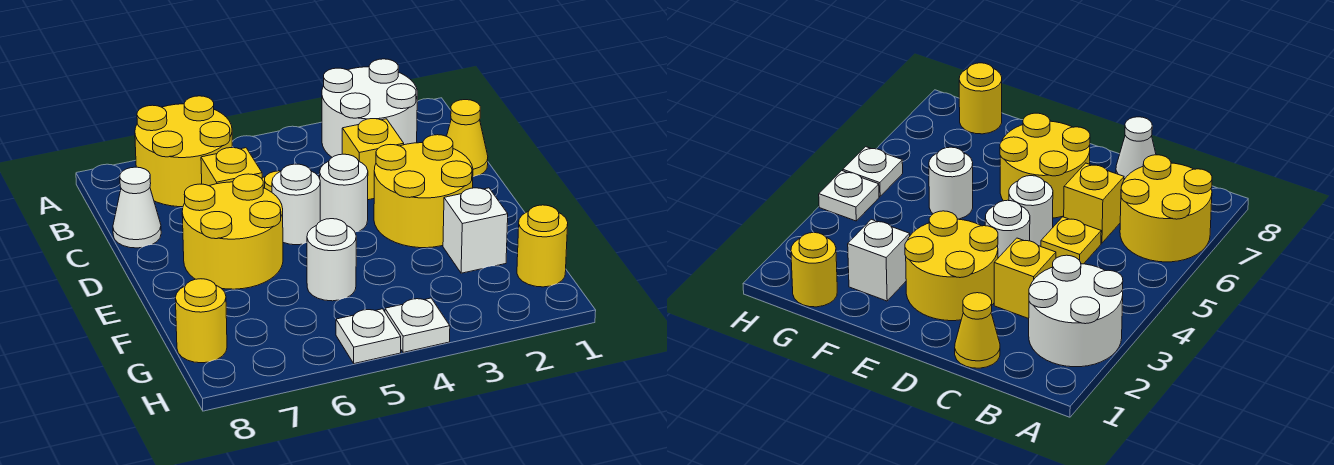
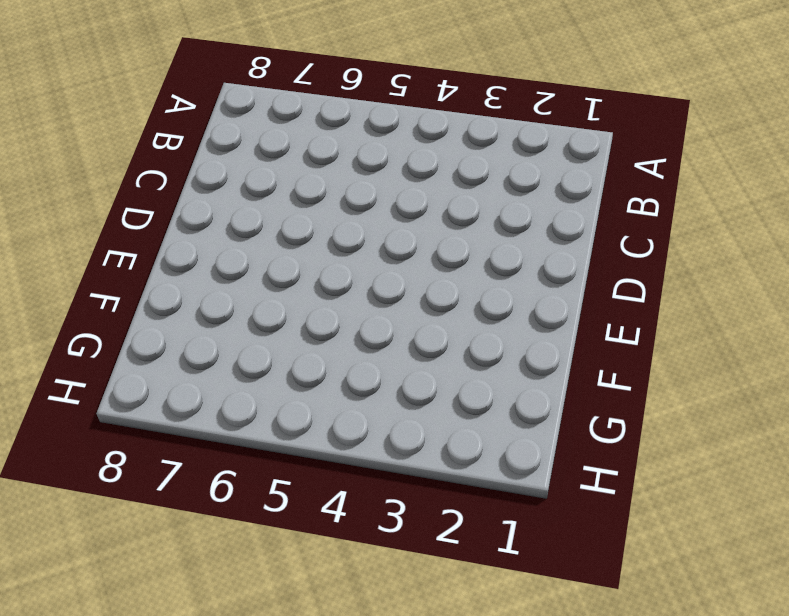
none -> white round brick A2:B3 level 1
none -> yellow round brick A6:B7 level 1
none -> yellow cone C1 level 1

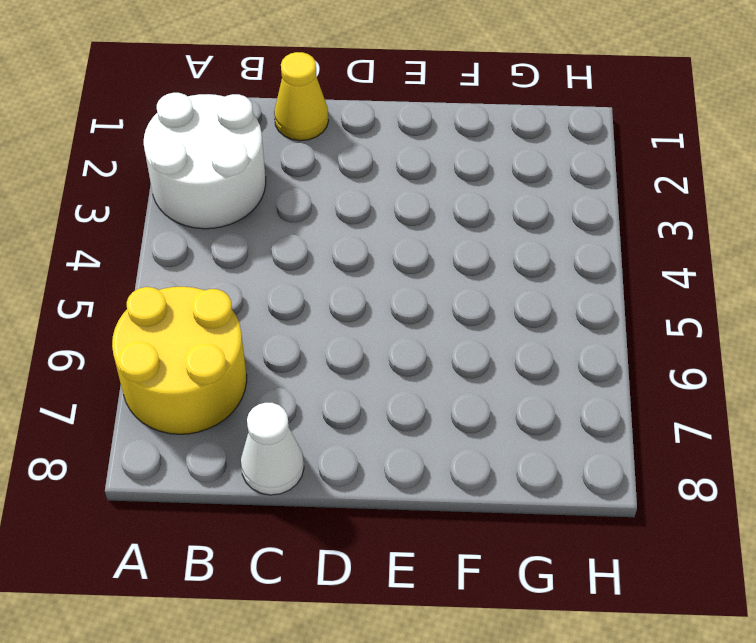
none -> yellow brick C3 level 1
none -> yellow plate C5 level 1
none -> yellow brick C6 level 1

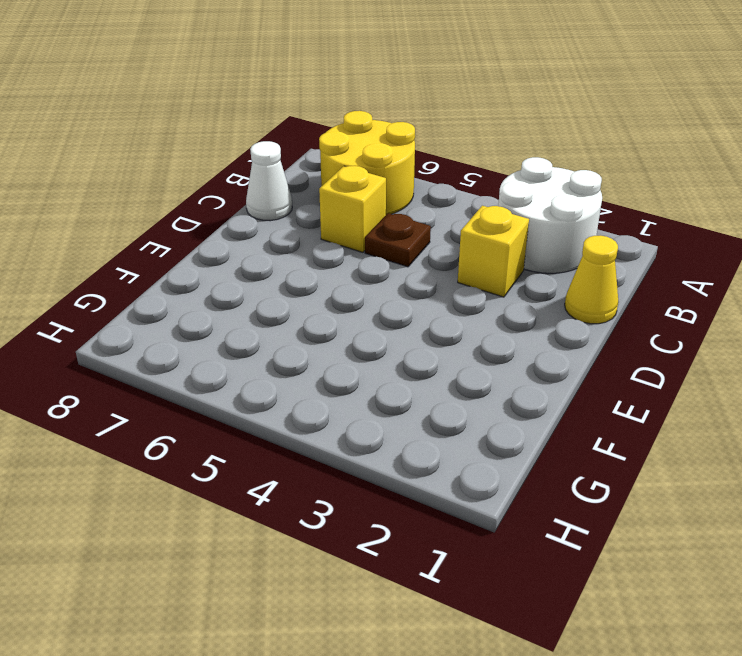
brown plate C5 level 1 -> yellow plate C5 level 1
none -> yellow round brick D2:E3 level 1
none -> white round brick D4 level 1
none -> white round brick D5 level 1

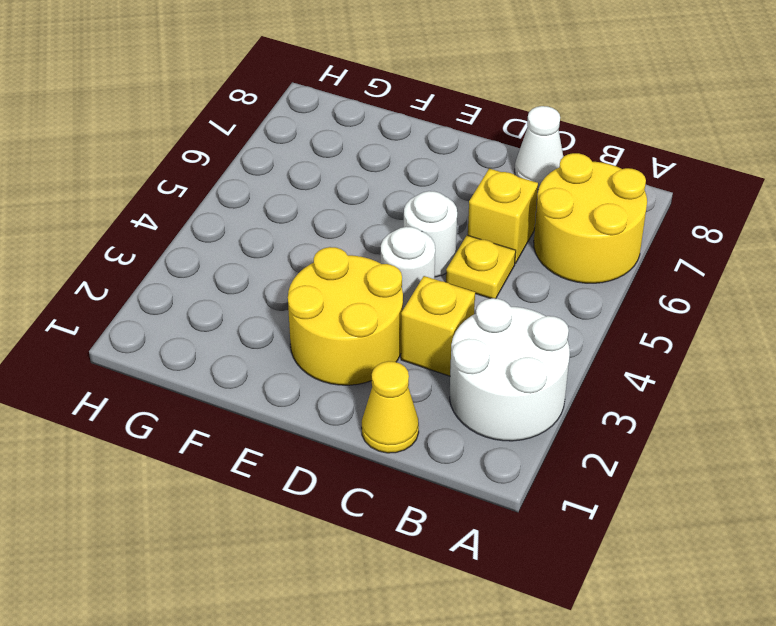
none -> yellow round brick D6:E7 level 1
none -> white brick F2 level 1
none -> white round brick F5 level 1

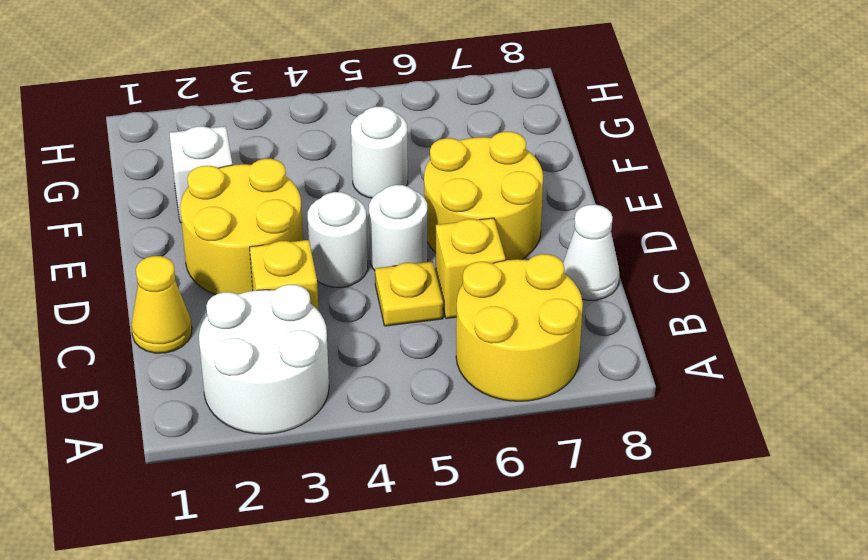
none -> yellow round brick G1 level 1
none -> yellow round brick G8 level 1
none -> white plate H4 level 1

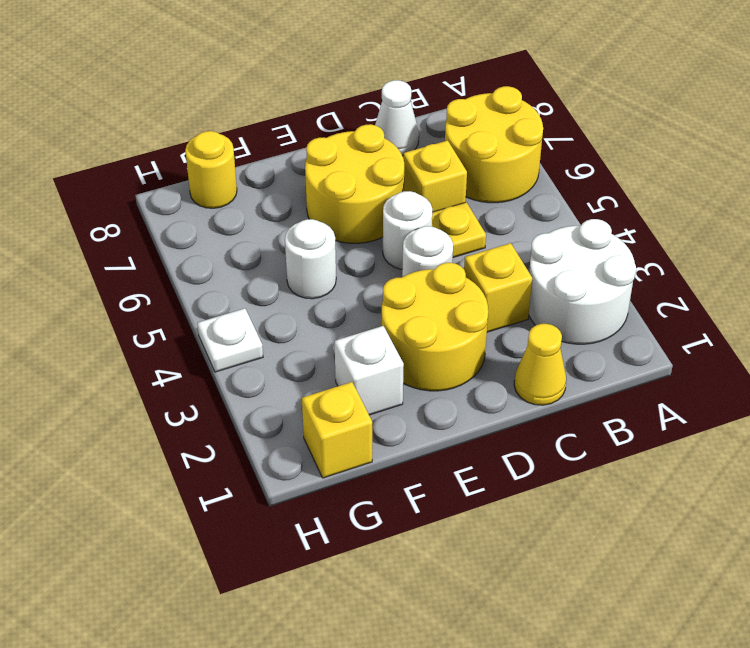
yellow brick G1 level 1 -> yellow round brick G1 level 1
none -> white plate H5 level 1

